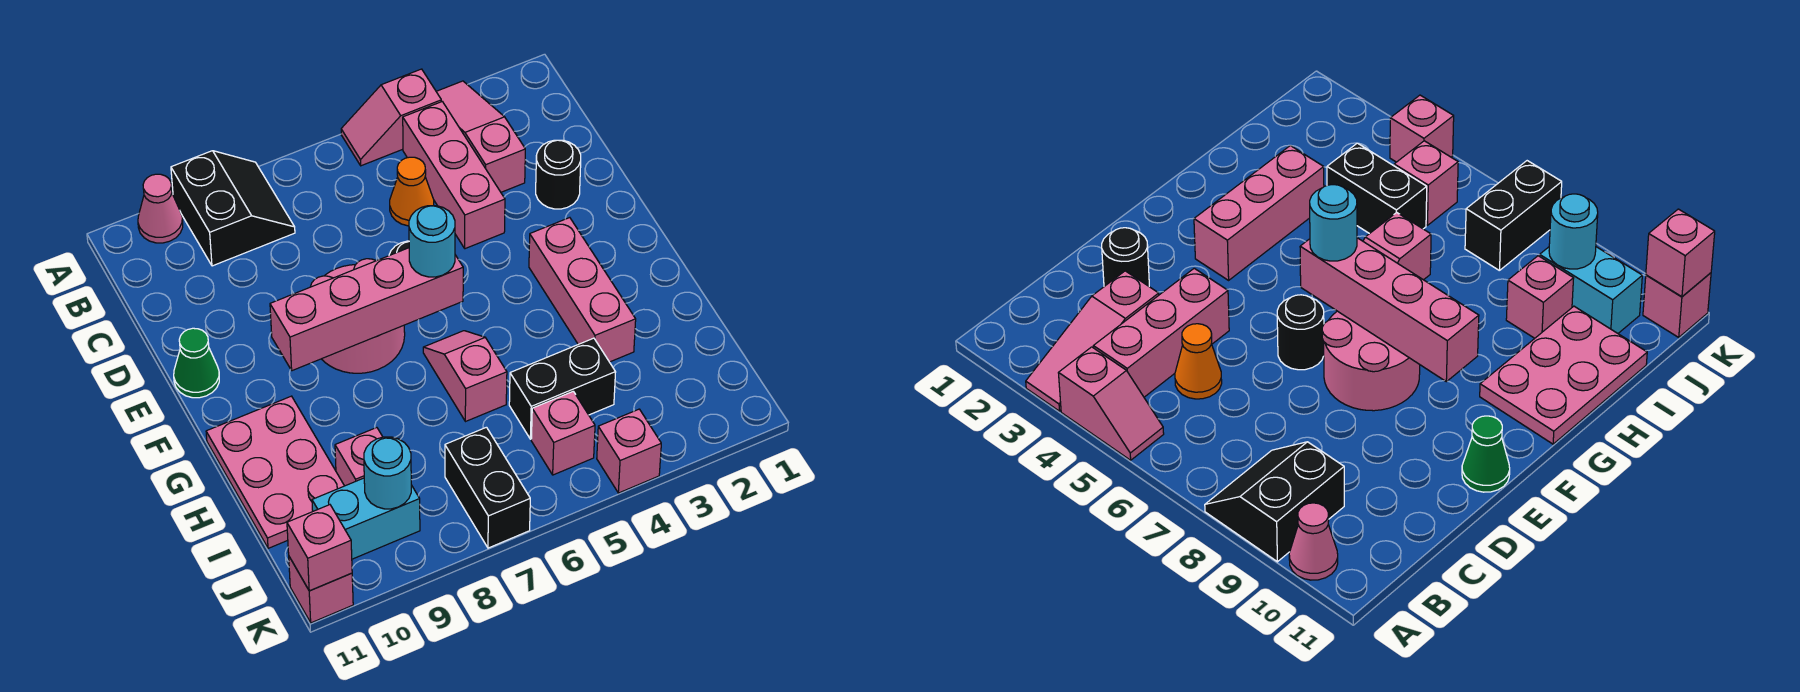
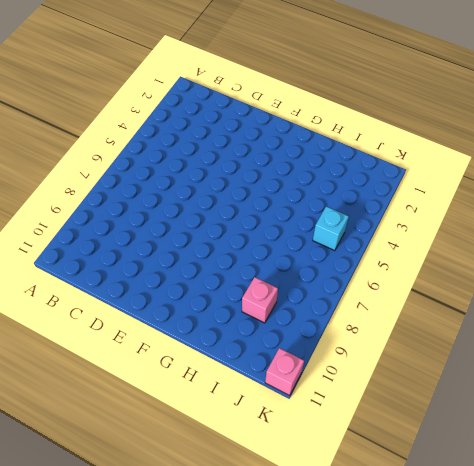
cyan brick J5 level 1 -> pink brick J5 level 1
none -> pink slope A3:C3 level 1 top C
none -> pink slope A4:A5 level 1 top 4
none -> black slope A8:B9 level 1 top 9

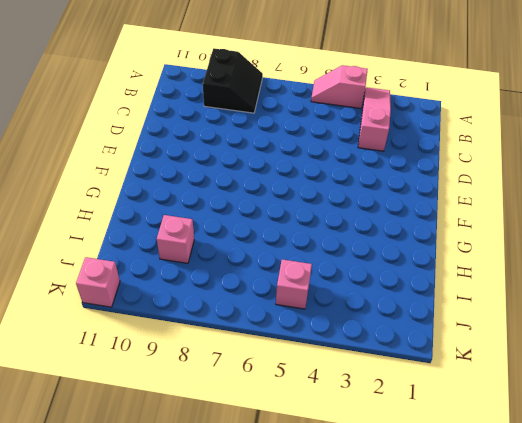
none -> pink cone A10 level 1
none -> pink brick B4:D4 level 1
none -> orange cone C5 level 1

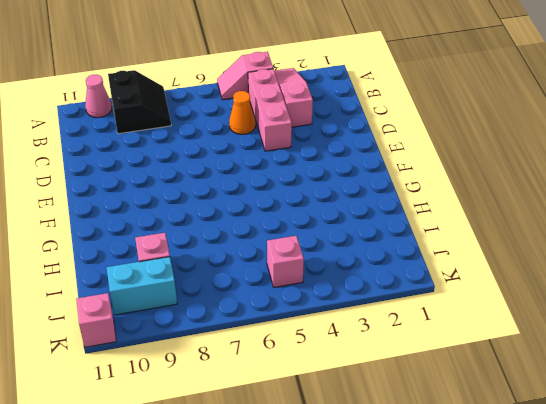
none -> black round brick D2 level 1
none -> black round brick E6 level 1
none -> pink round brick E7:F8 level 1

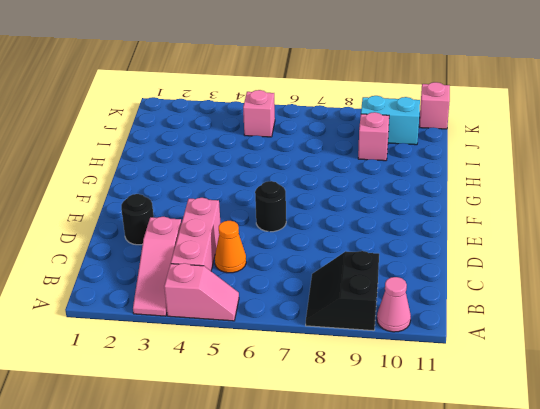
none -> pink round brick E7:F8 level 1
none -> green cone E11 level 1
none -> pink brick F3:H3 level 1

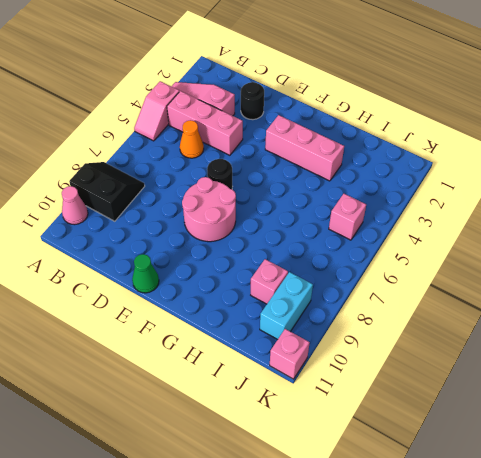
none -> pink slope G6:H6 level 1 top H
none -> pink plate G10:I11 level 1
none -> black brick I4:I5 level 1

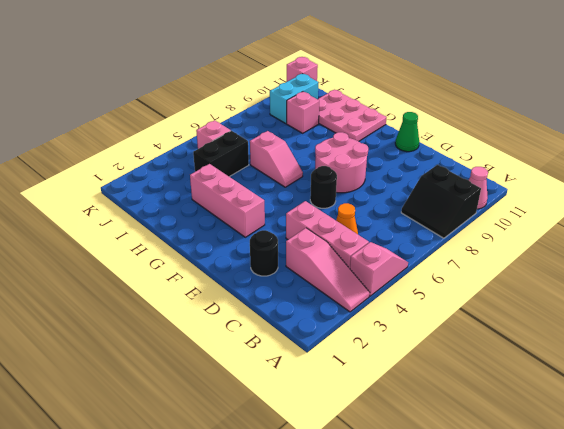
none -> black brick J7:K7 level 1
none -> pink brick K4 level 1
none -> pink brick F6:F9 level 2

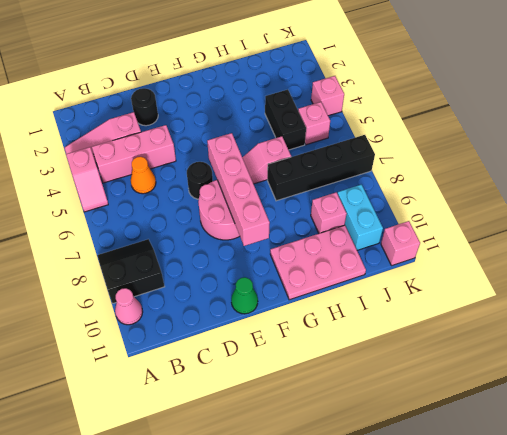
black brick H7:K7 level 1 -> black brick J7:K7 level 1
none -> pink brick F3:H3 level 1
none -> cyan round brick J9 level 2
none -> pink brick K11 level 2

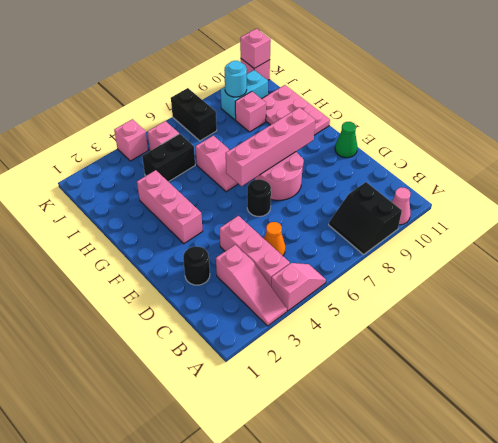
none -> cyan round brick F6 level 3

